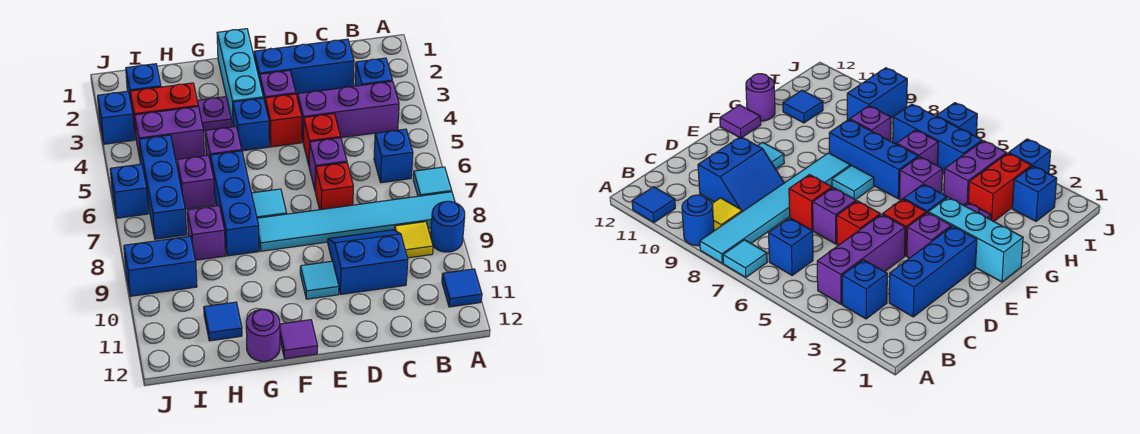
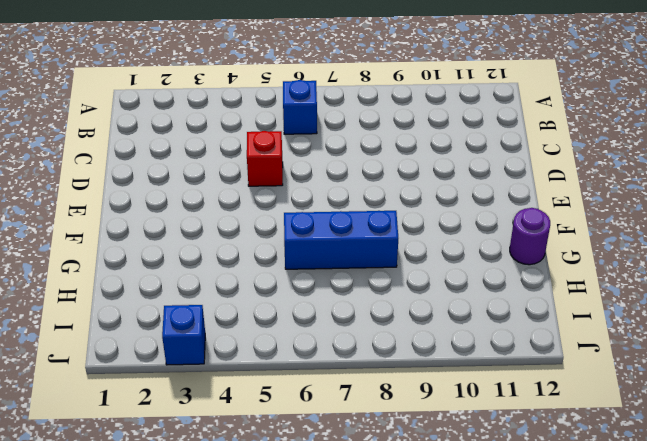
none -> cyan tile A7 level 1
none -> cyan tile A8:F8 level 1
none -> blue round brick A9 level 1
none -> blue tile A11 level 1

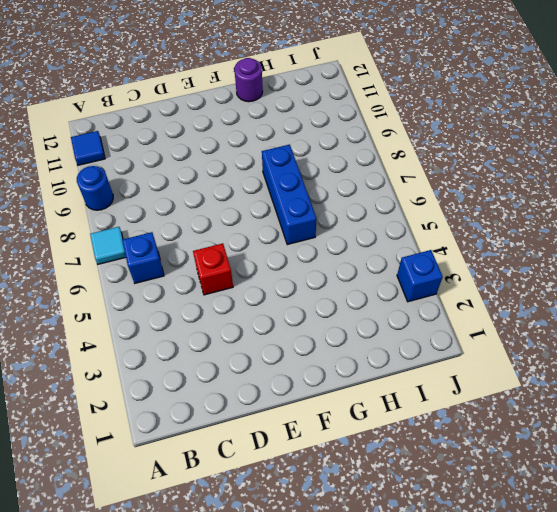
none -> cyan tile A8:F8 level 1
none -> blue brick B3 level 1
none -> purple brick B4:D4 level 1
none -> yellow tile B9 level 1

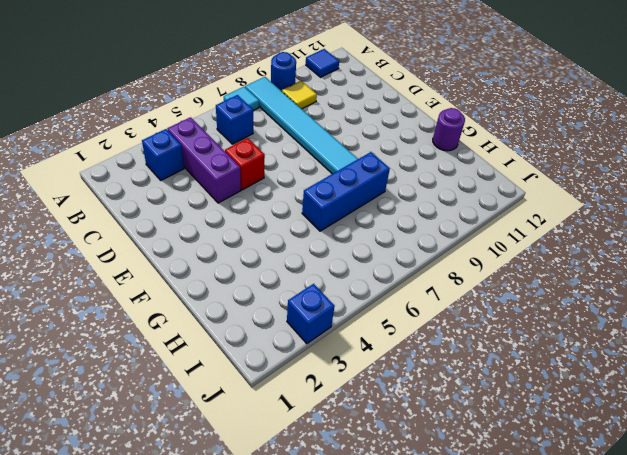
none -> blue brick C2:E2 level 1
none -> blue slope C9:D10 level 1 top 10
none -> purple brick D6 level 1
none -> red brick D7 level 1

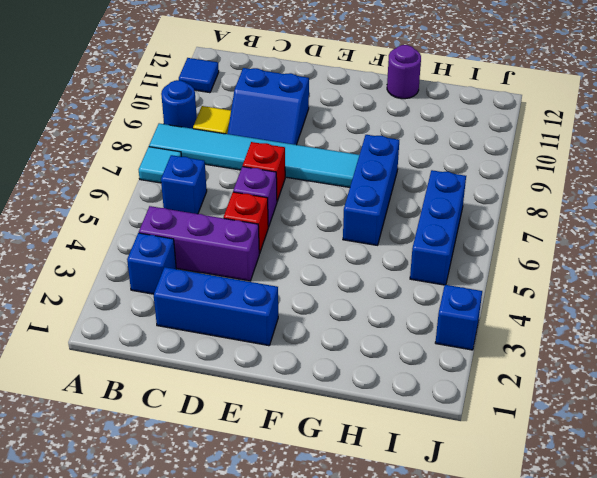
none -> purple brick E3 level 1
none -> red brick E4 level 1
none -> cyan tile E10 level 1
none -> cyan brick F1:F3 level 1

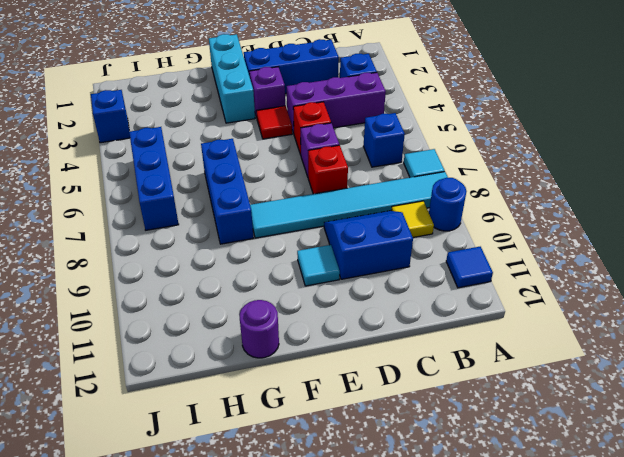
red tile E4 level 1 -> red brick E4 level 1
none -> blue brick F4 level 1
none -> cyan tile F7 level 1
none -> purple tile F12 level 1
none -> purple plate G3 level 1

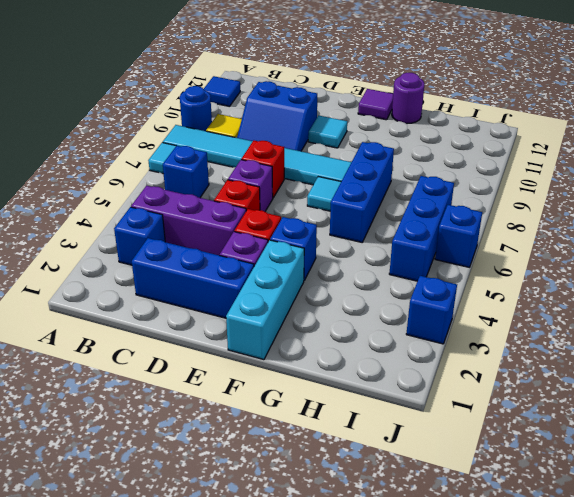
none -> purple plate G3 level 1
none -> purple brick G5 level 1
none -> red brick H3:I3 level 1
none -> purple brick H4:I4 level 1

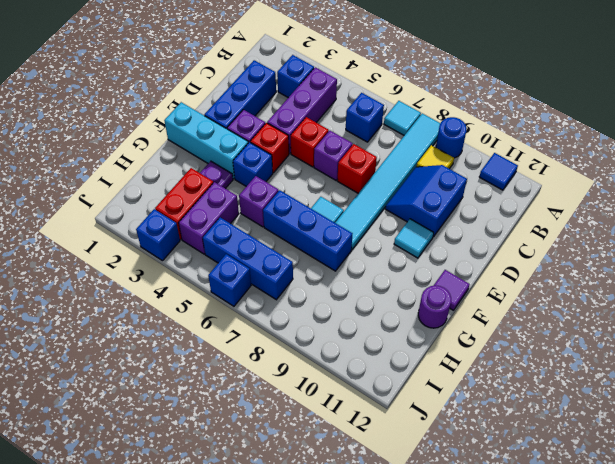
none -> purple brick H6 level 1
none -> purple brick H8 level 1
none -> blue tile H11 level 1
none -> blue brick I2 level 1

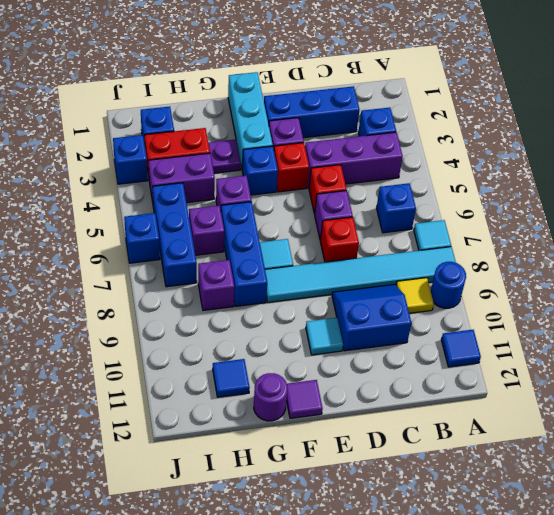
none -> blue brick I9:J9 level 1

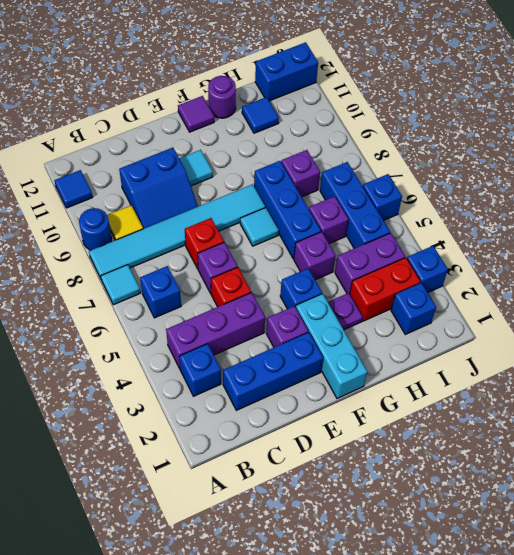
blue brick I12:J12 level 1 -> blue brick I9:J9 level 1
none -> red brick E4 level 1

